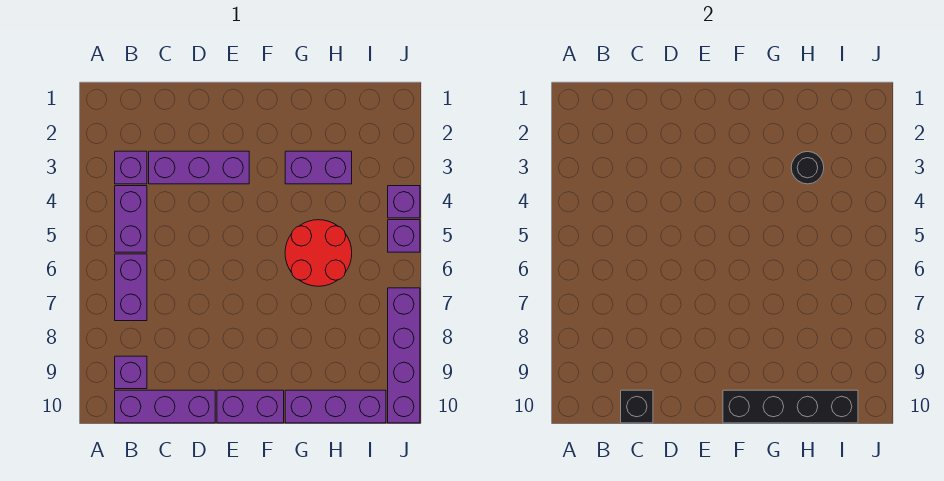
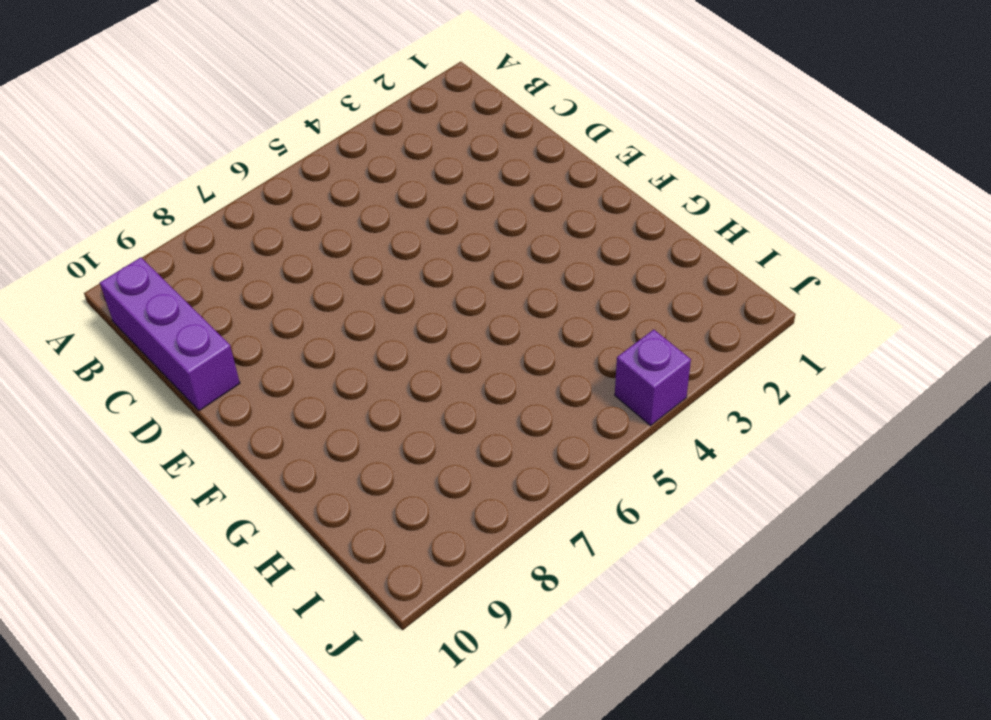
none -> purple brick B3 level 1
none -> purple brick B4:B5 level 1
none -> purple brick B6:B7 level 1

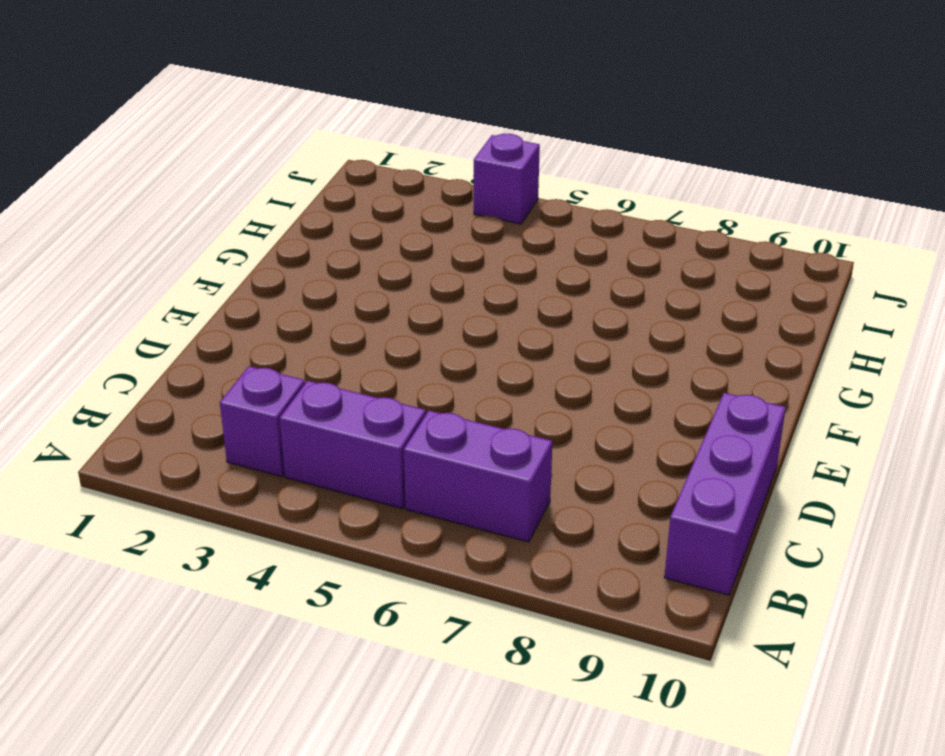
none -> purple brick B9 level 1
none -> purple brick C3:E3 level 1
none -> purple brick E10:F10 level 1

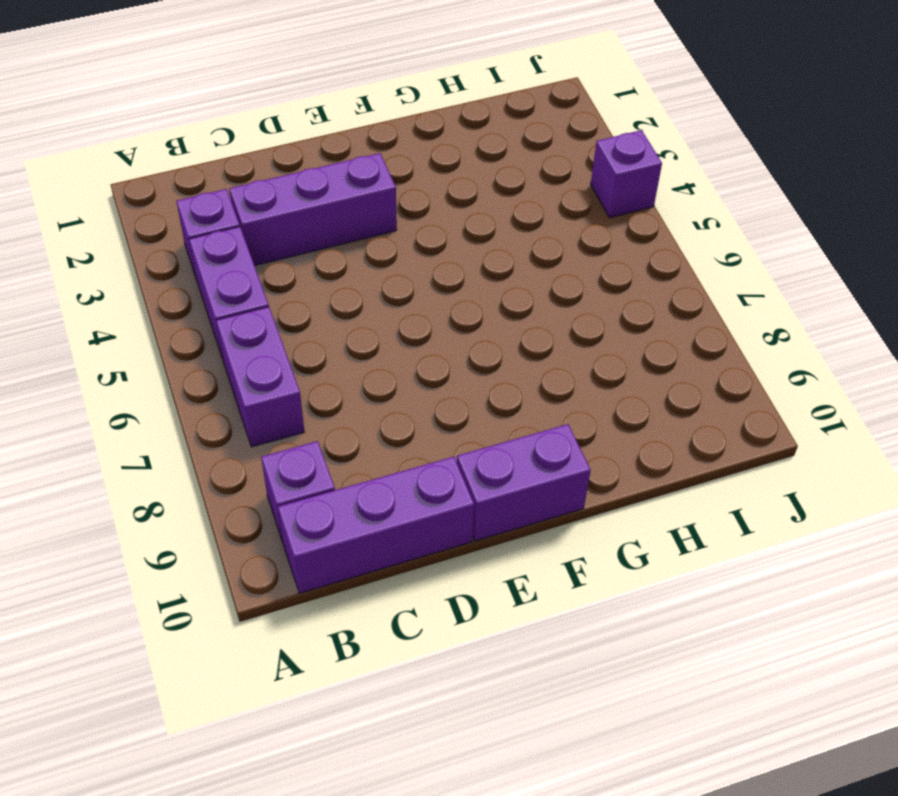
none -> purple brick G3:H3 level 1
none -> red round brick G5:H6 level 1
none -> purple brick G10:I10 level 1

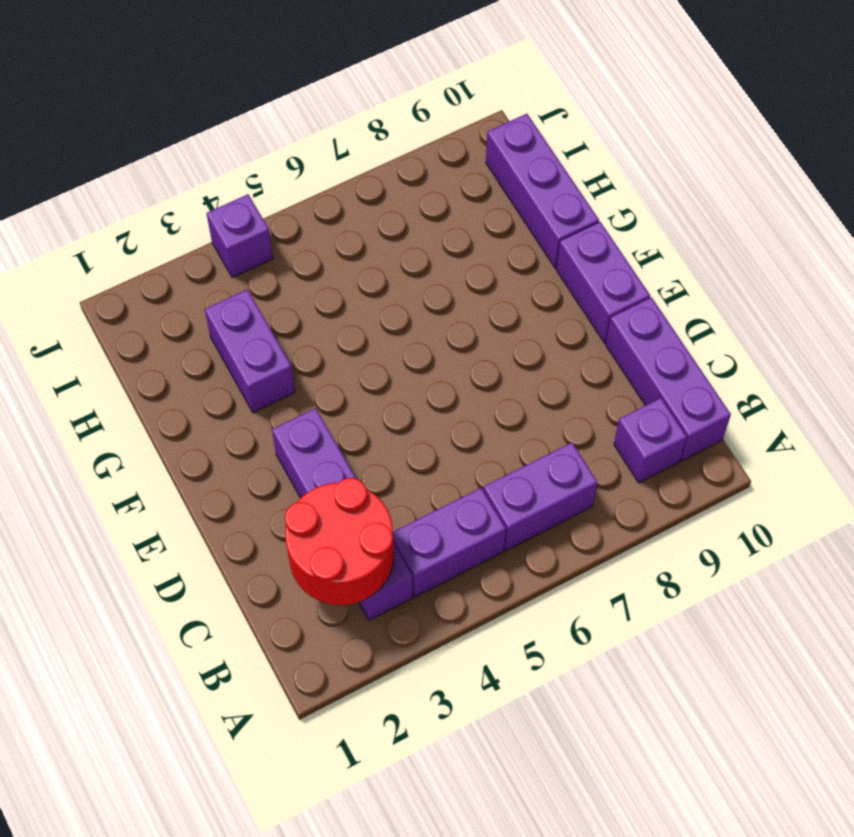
red round brick B2:C3 level 2 -> red round brick G5:H6 level 1
none -> purple brick J5 level 1
none -> purple brick J7:J10 level 1
none -> black brick C10 level 2

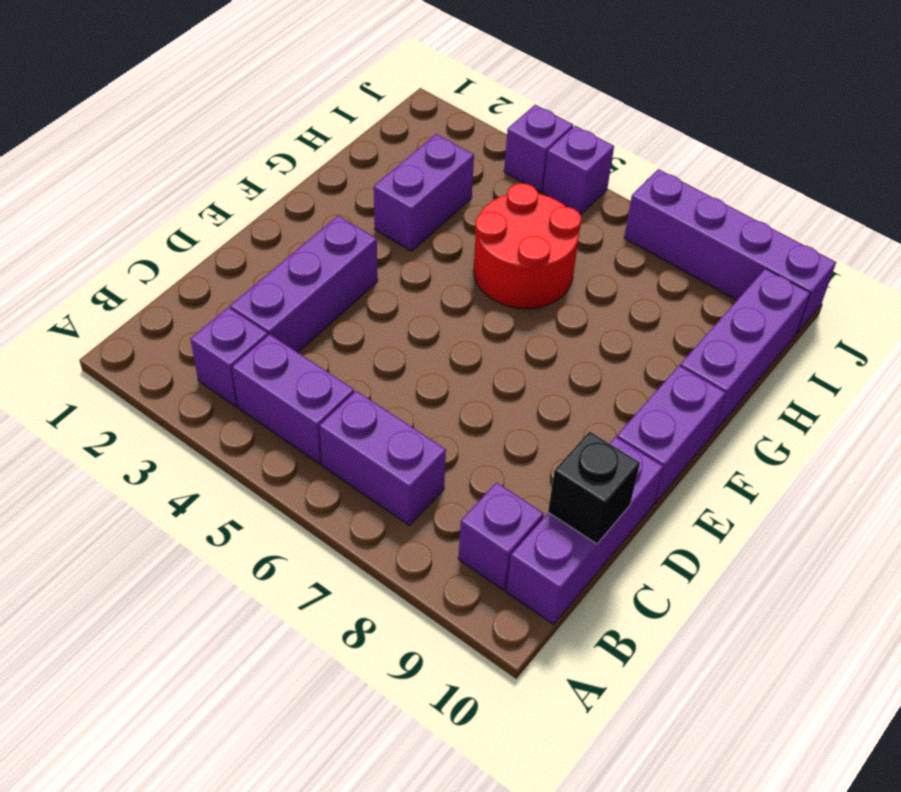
none -> black brick F10:I10 level 2
none -> black round brick H3 level 2

